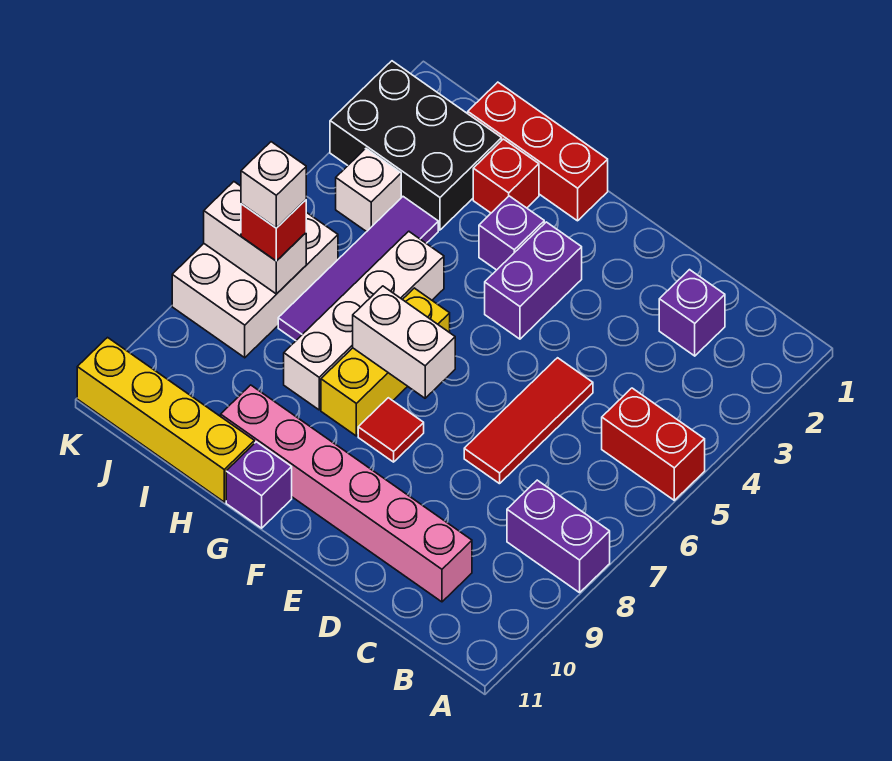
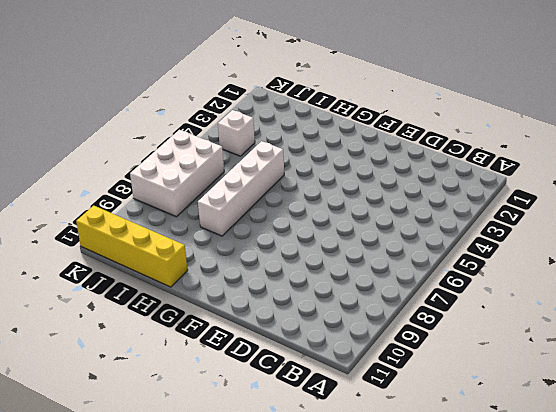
none -> red brick A5:B5 level 1
none -> purple brick A8:B8 level 1
none -> purple brick C2 level 1

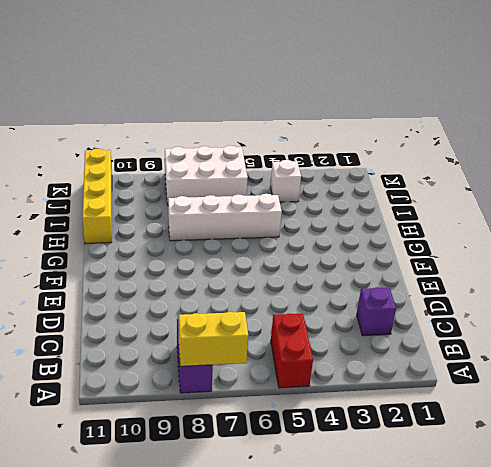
yellow brick A7:A8 level 2 -> none
none -> pink brick C10:H10 level 1
none -> red tile D5:D7 level 1
none -> purple brick F3:F4 level 1

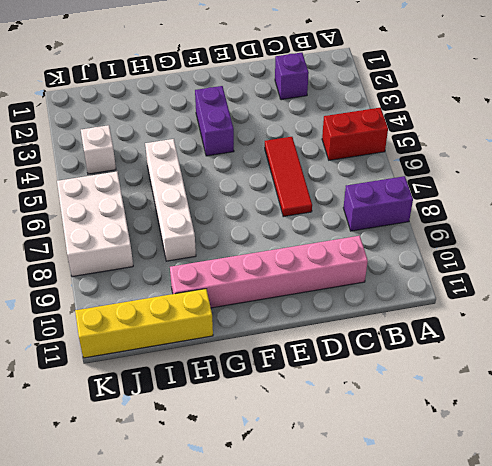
none -> red tile F8 level 1
none -> red brick G1:I1 level 1
none -> purple brick G3 level 1

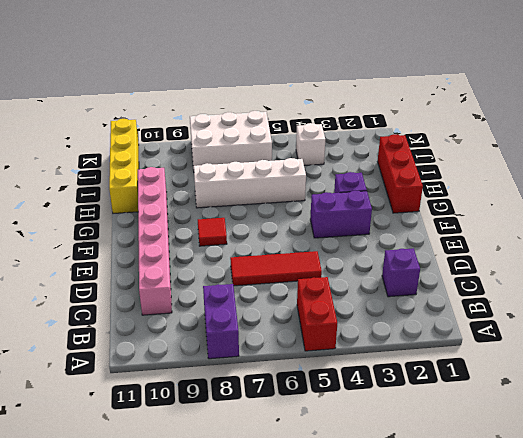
none -> yellow brick G6:G8 level 1
none -> purple brick G11 level 1
none -> red brick H2 level 1

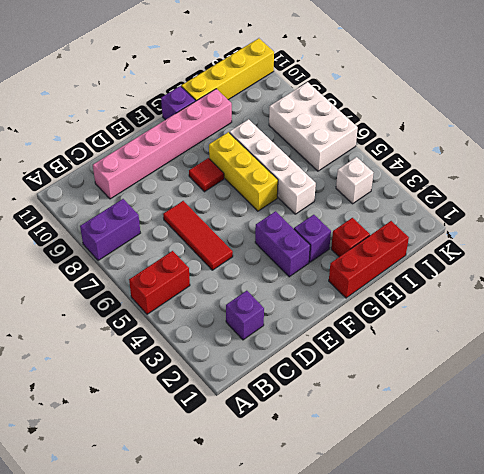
none -> black brick I2:K3 level 1
none -> purple tile I4:I7 level 1
none -> white brick F7:G7 level 2

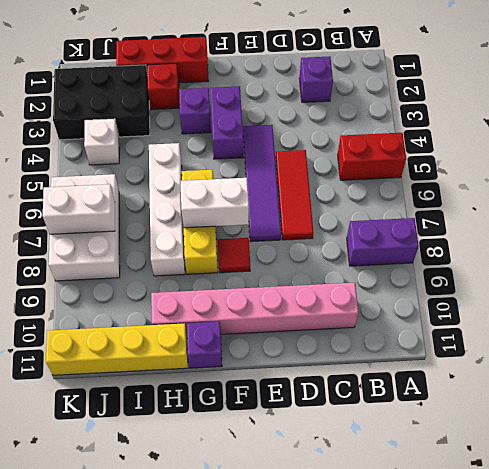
purple tile E4:E7 level 1 -> purple tile I4:I7 level 1
none -> red brick J7 level 3
none -> white brick J7 level 4

